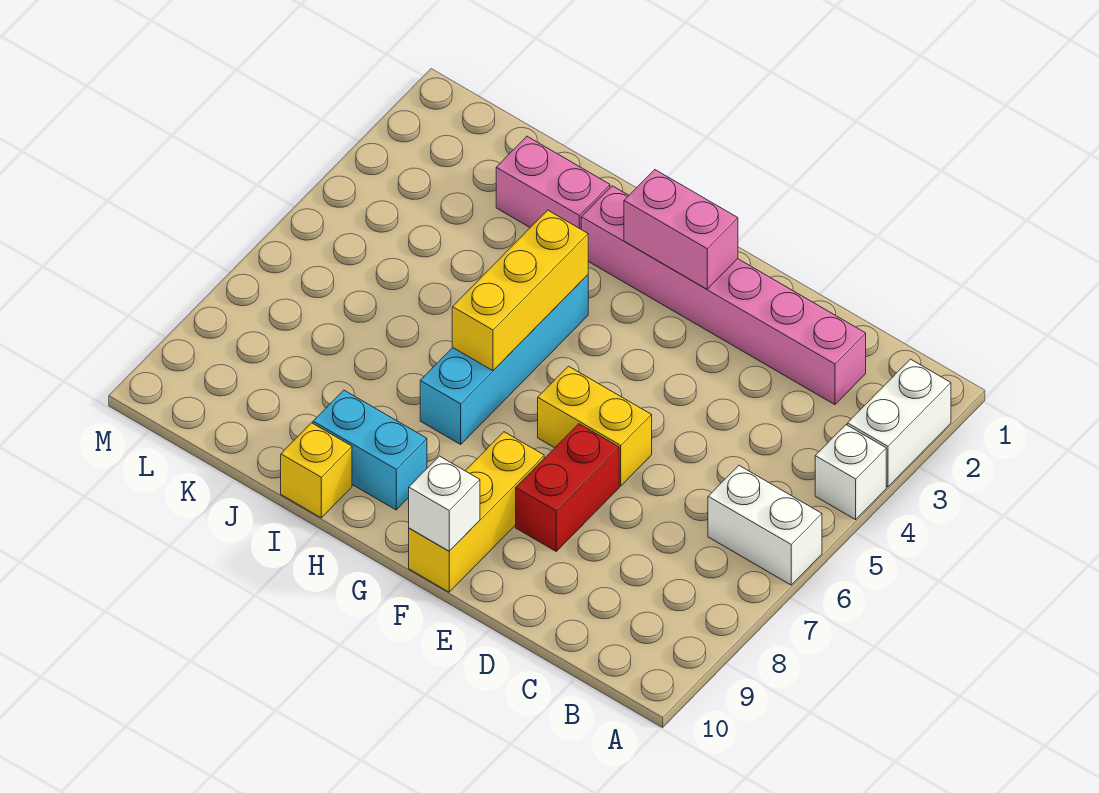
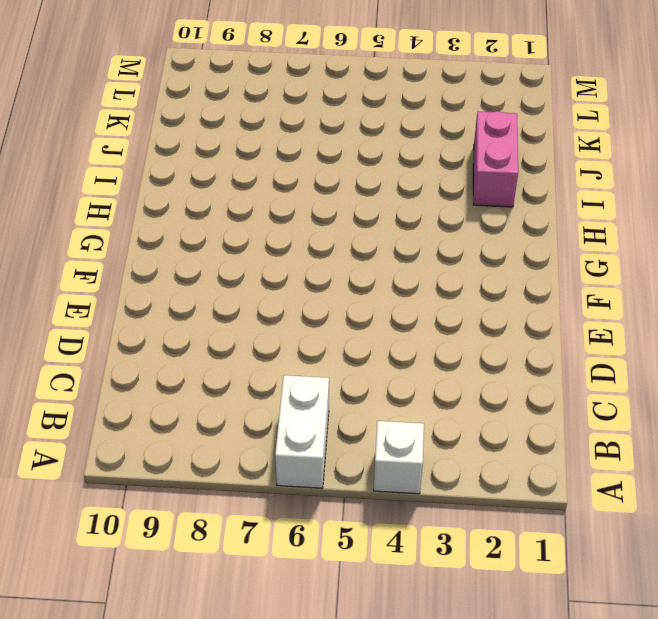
none -> white brick A2:A3 level 1
none -> pink brick C2:H2 level 1
none -> yellow brick E6:F6 level 1

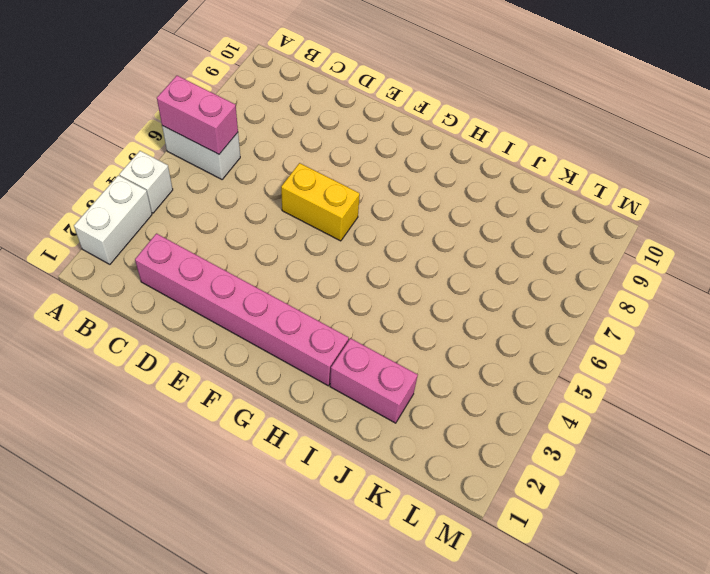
pink brick A6:B6 level 2 -> pink brick F2:G2 level 2
none -> red brick E7:E8 level 1
none -> yellow brick F8:F10 level 1
none -> cyan brick H4:H7 level 1

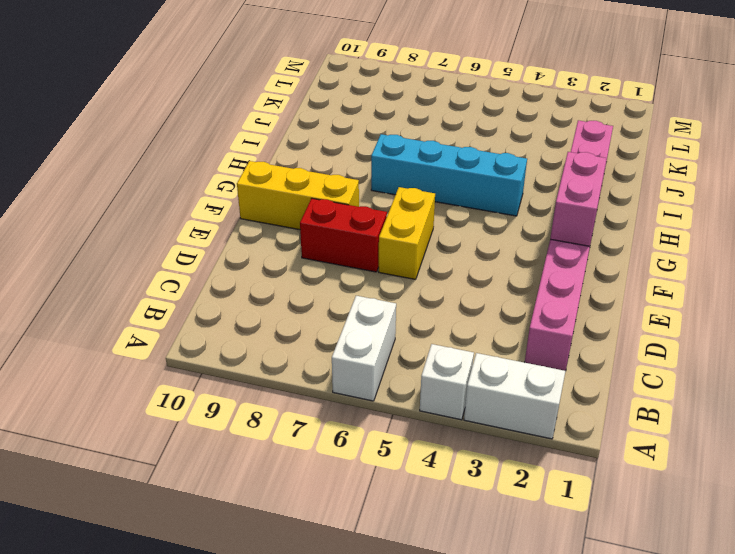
none -> cyan brick H9:I9 level 1
none -> yellow brick I10 level 1
none -> white brick F10 level 2

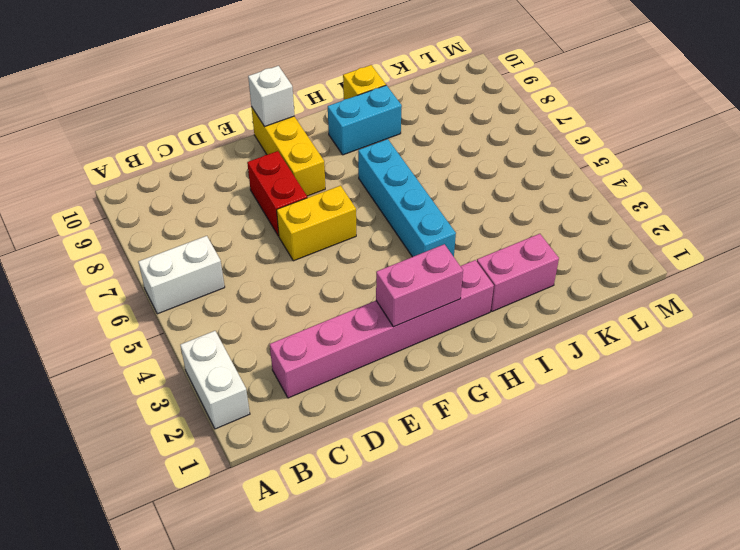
none -> white brick A4 level 1
none -> yellow brick H4:H6 level 2

